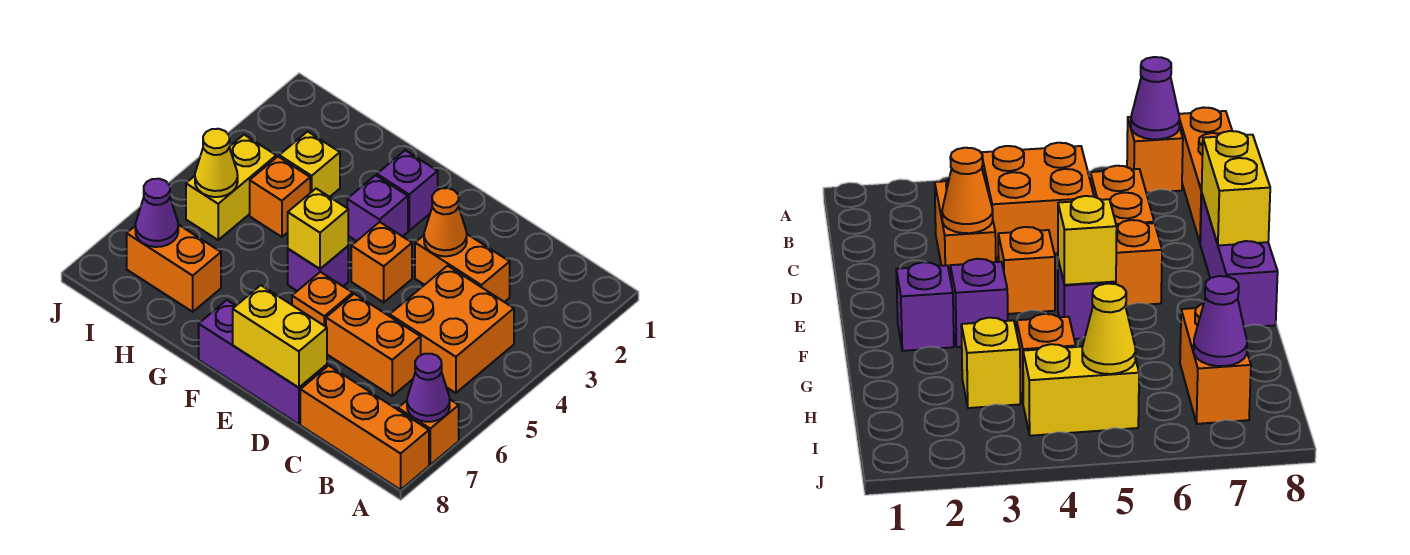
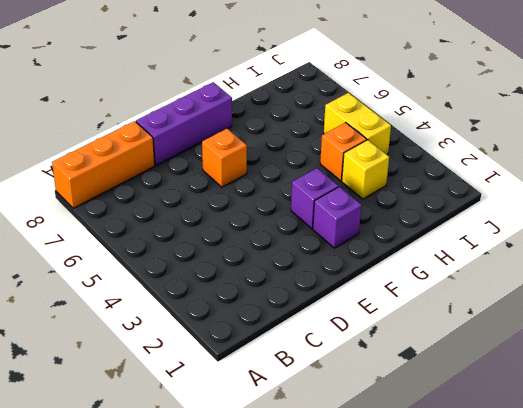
none -> orange brick A7 level 1
none -> orange brick B4:C5 level 1
none -> orange brick C3:D3 level 1

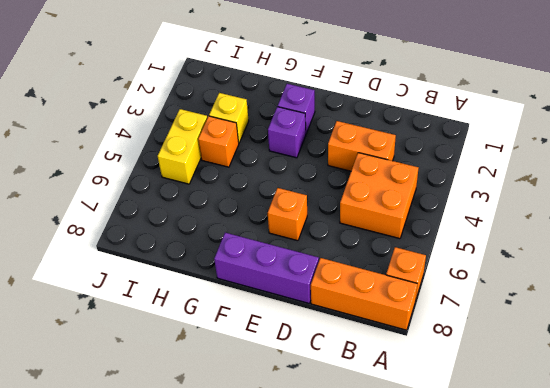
none -> orange brick C6:D6 level 1
none -> orange brick E4 level 1
none -> purple brick F5 level 1

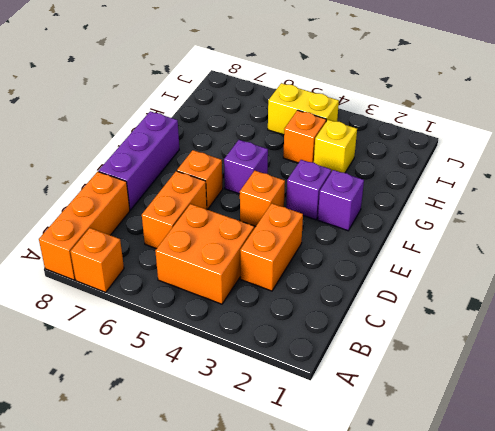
none -> orange brick H7:I7 level 1
none -> purple cone A7 level 2
none -> orange cone D3 level 2

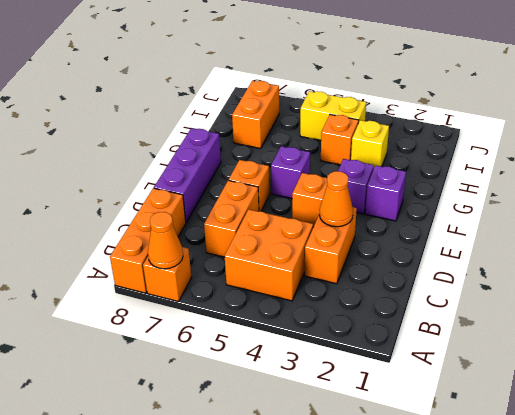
orange cone A7 level 2 -> purple cone A7 level 2
none -> yellow brick D8:E8 level 2
none -> yellow brick F5 level 2
none -> yellow cone I5 level 2

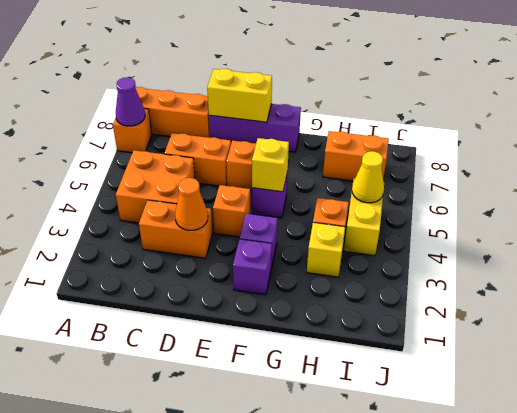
none -> purple cone I7 level 2

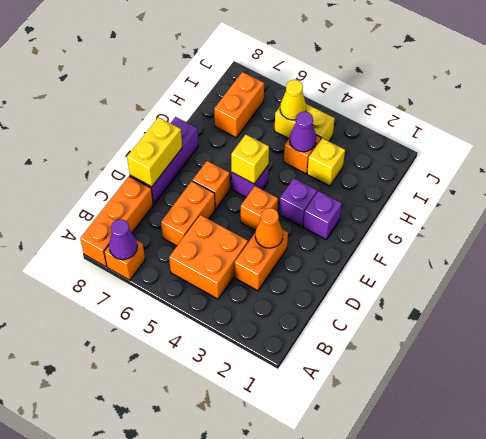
purple cone H4 level 2 -> purple cone I7 level 2

